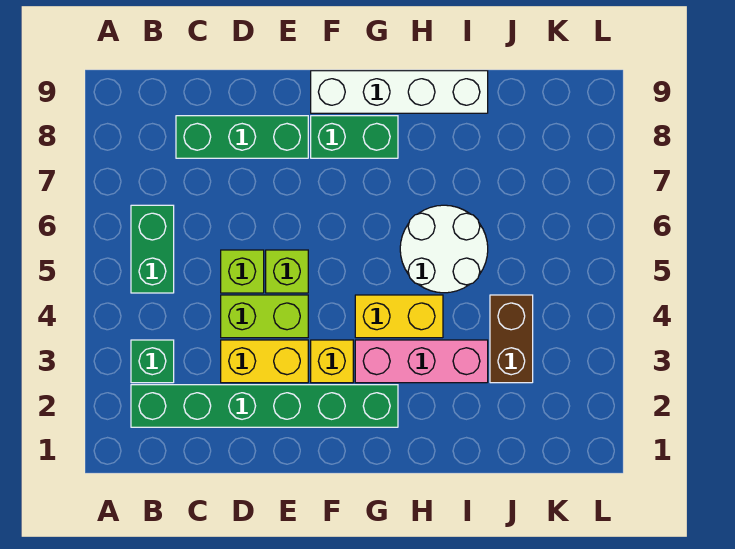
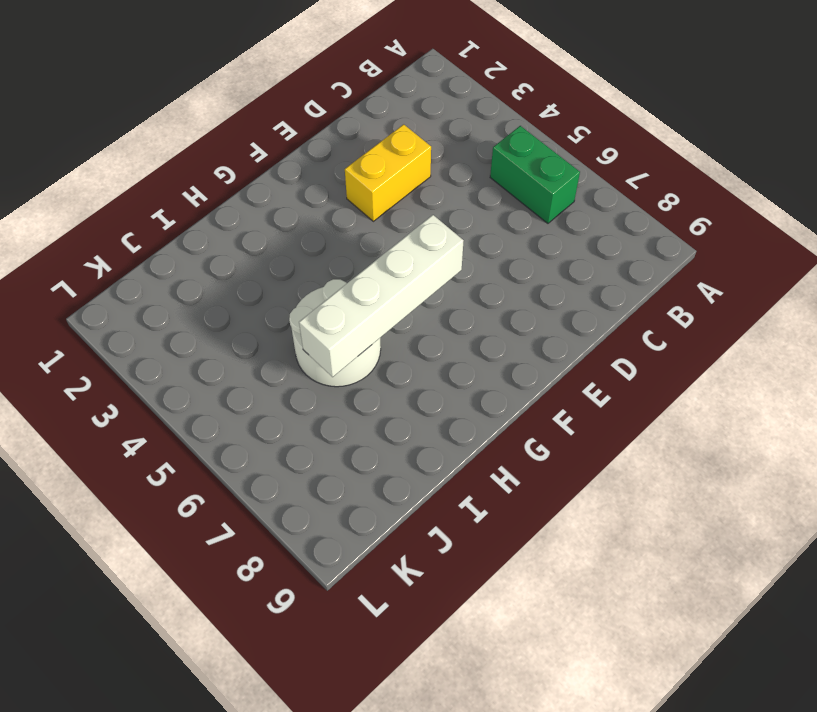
white brick F6:I6 level 2 -> white brick F9:I9 level 1
none -> green brick B2:G2 level 1
none -> green brick B3 level 1
none -> green brick C8:E8 level 1

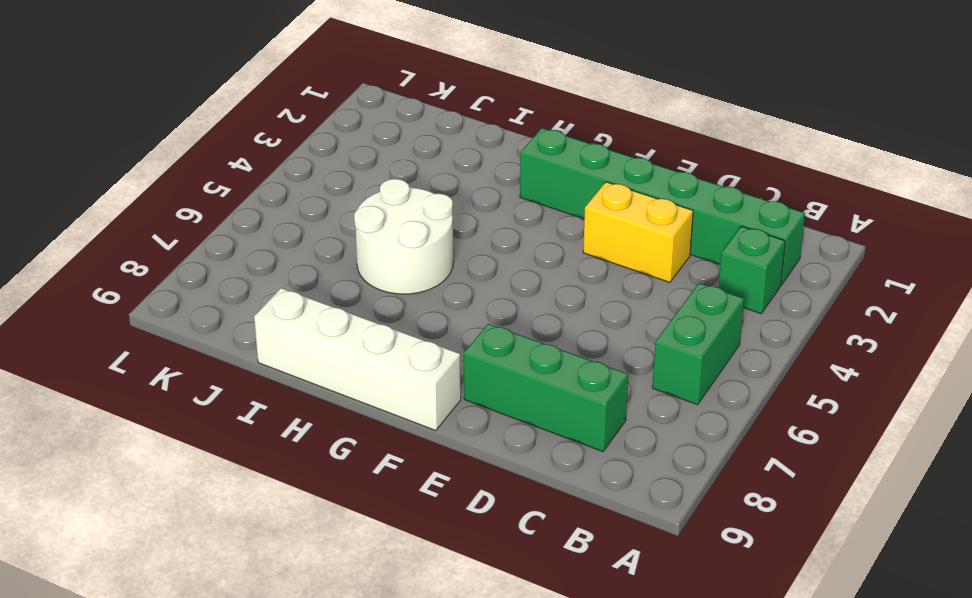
none -> lime brick D4:E4 level 1
none -> lime brick D5 level 1
none -> lime brick E5 level 1

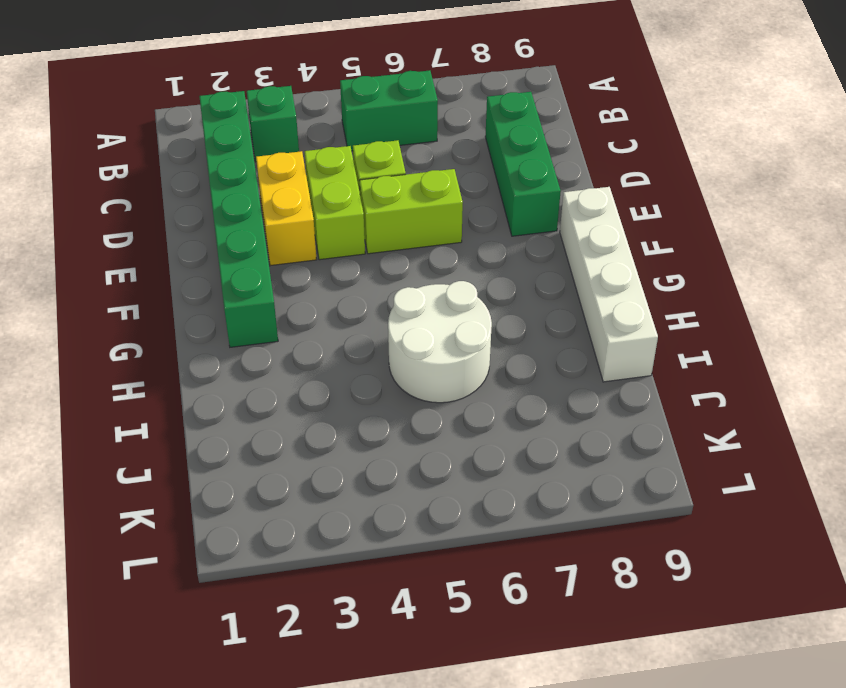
lime brick E5:E6 level 1 -> lime brick E5 level 1
none -> yellow brick F3 level 1
none -> green brick F8:G8 level 1
none -> pink brick G3:I3 level 1

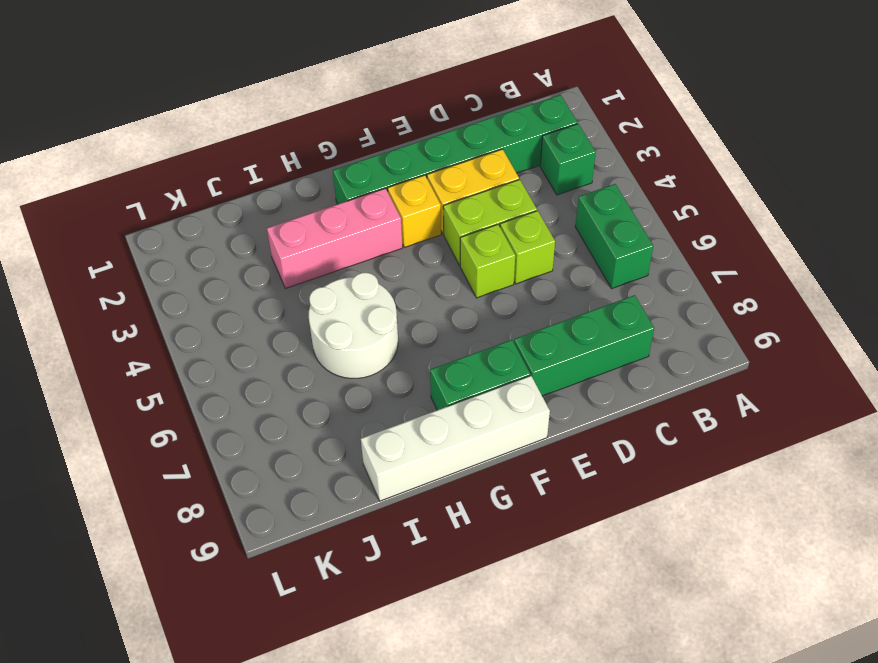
none -> yellow brick G4:H4 level 1
none -> brown brick J3:J4 level 1

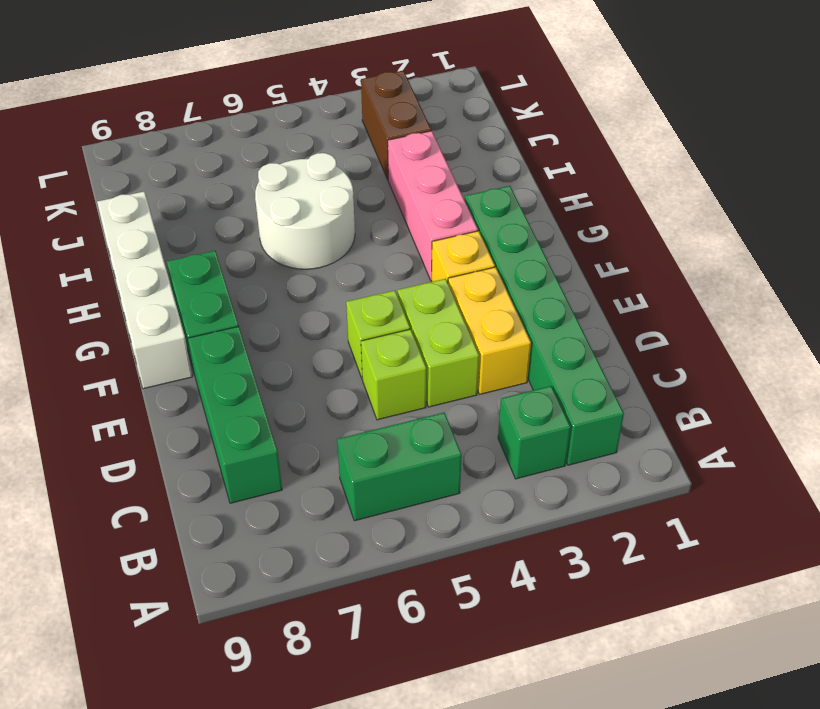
brown brick J3:K3 level 1 -> brown brick J3:J4 level 1
none -> yellow brick G4:H4 level 1

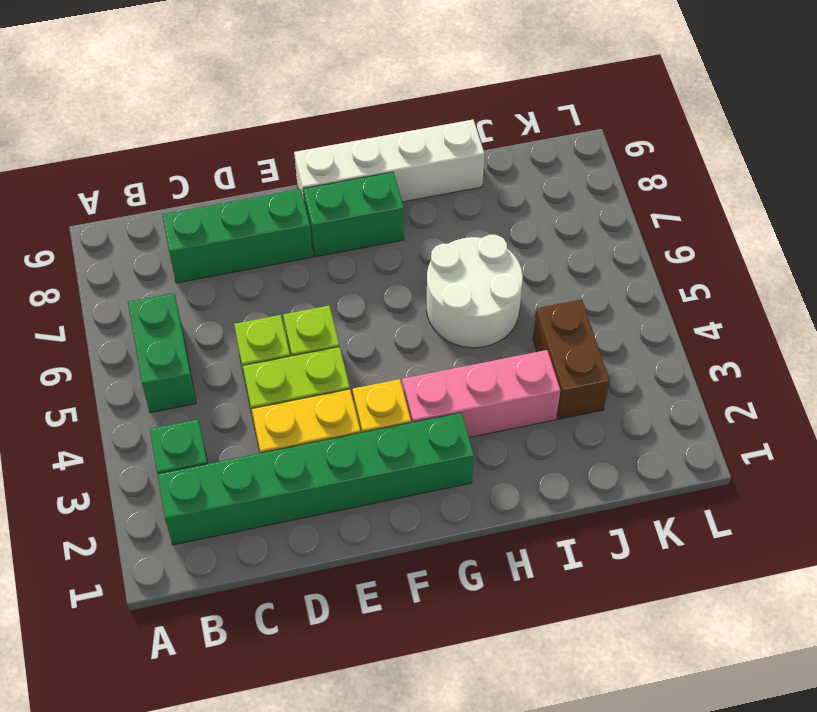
none -> yellow brick G4:H4 level 1

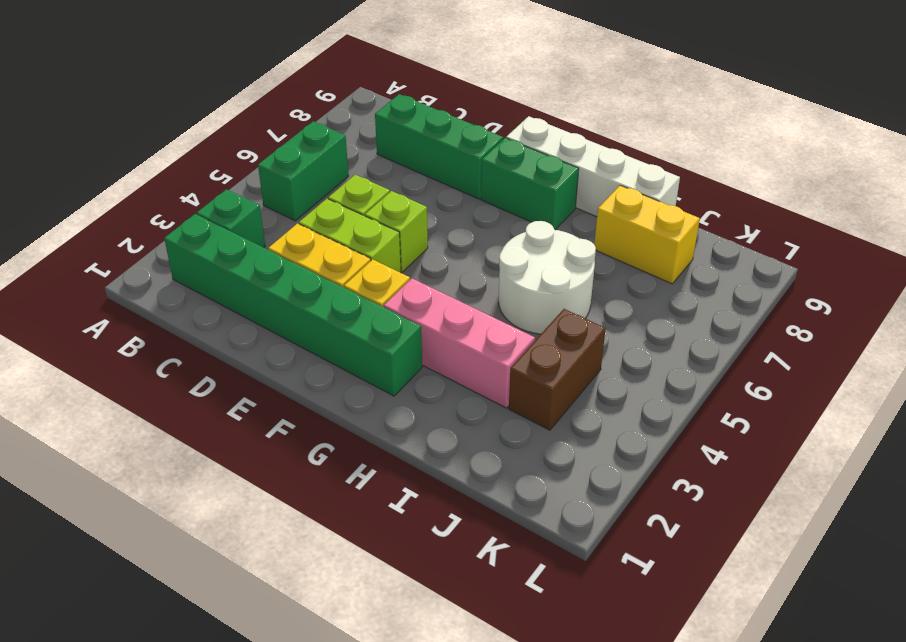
yellow brick I8:J8 level 1 -> yellow brick G4:H4 level 1

